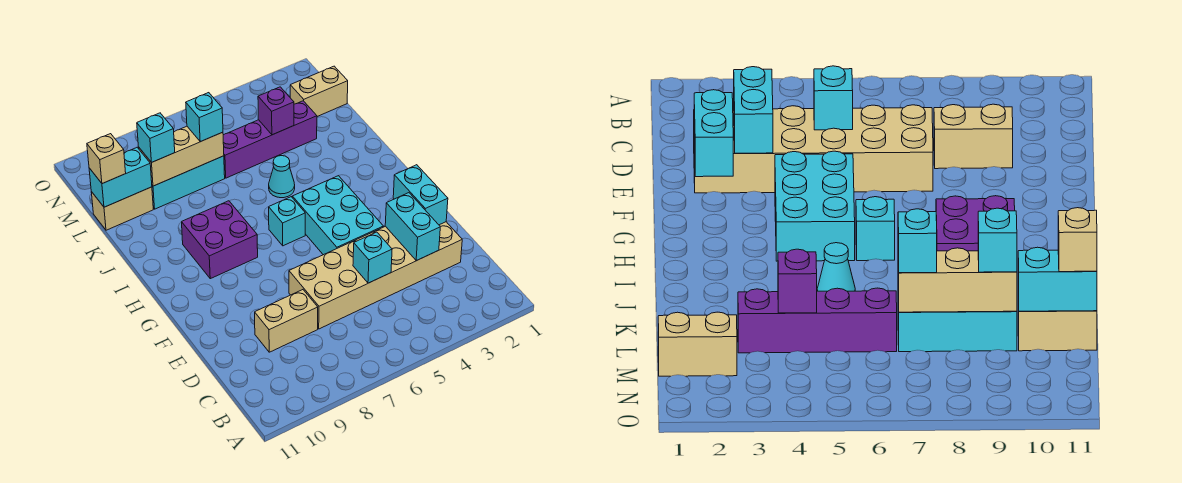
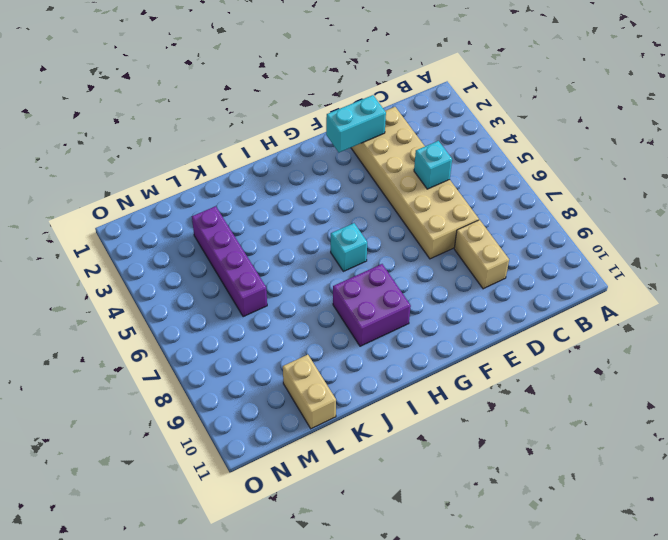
none -> cyan brick F4:H5 level 1
none -> cyan cone J5 level 1
none -> cyan brick L7:L9 level 1

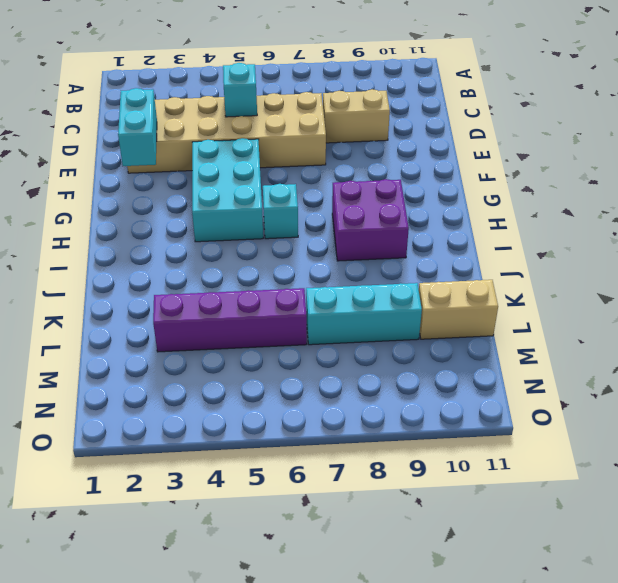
none -> cyan cone J5 level 1
none -> tan brick M1:M2 level 1
none -> cyan brick D3:E3 level 2

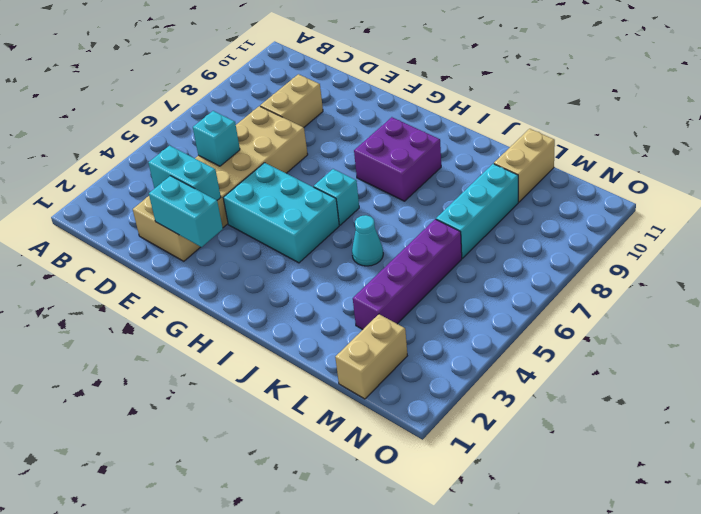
none -> purple brick L4 level 2
none -> tan brick L7:L9 level 2
none -> cyan brick L10:L11 level 2

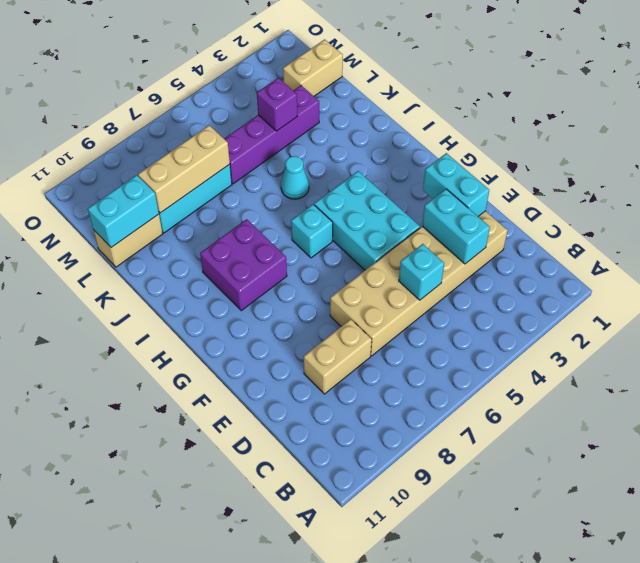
none -> cyan brick L7 level 3
none -> cyan brick L9 level 3
none -> tan brick L11 level 3

